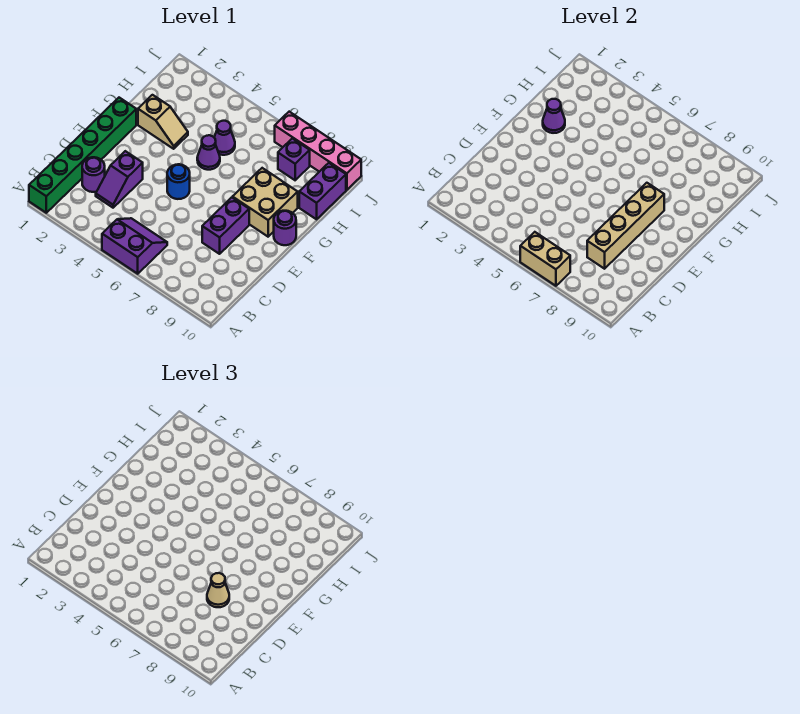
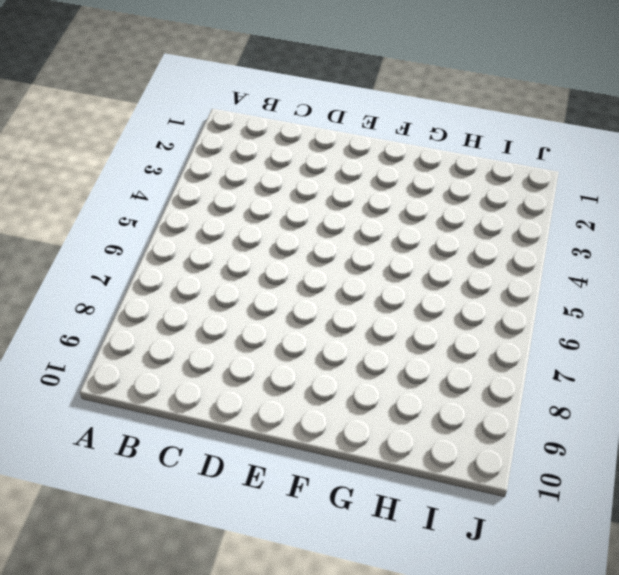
none -> green brick A1:F1 level 1
none -> purple slope A5:B6 level 1 top A
none -> purple round brick C2 level 1

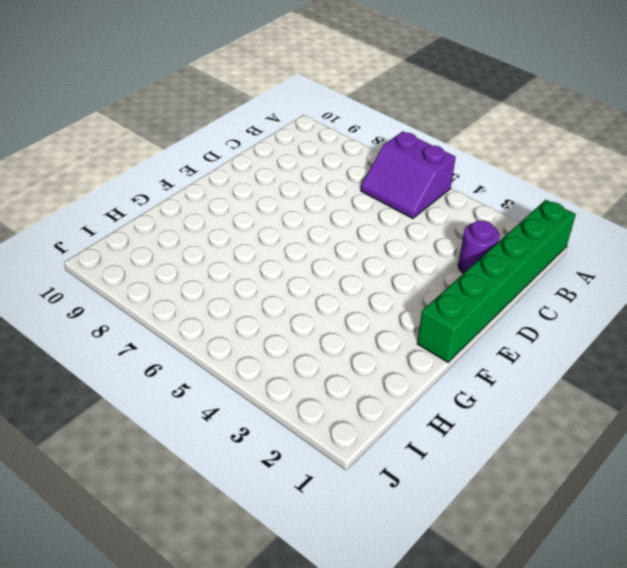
none -> purple slope C3:D3 level 1 top D
none -> purple brick D8:E8 level 1
none -> blue round brick E5 level 1

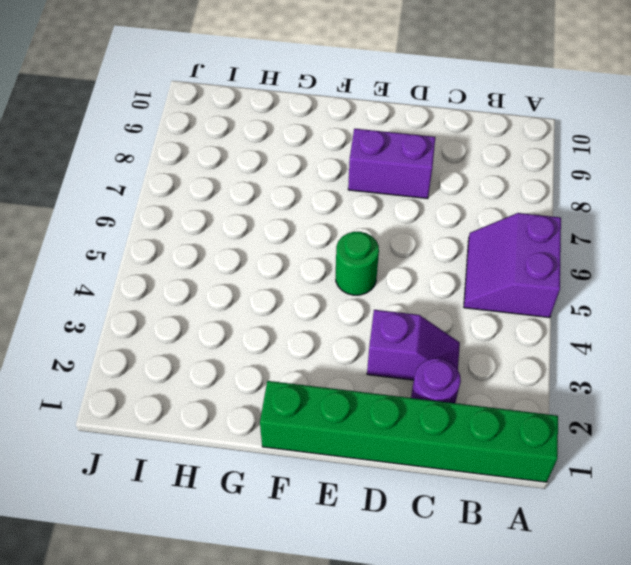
green round brick E5 level 1 -> blue round brick E5 level 1
none -> tan brick F8:G9 level 1
none -> purple round brick F10 level 1
none -> tan slope G2:G3 level 1 top 2

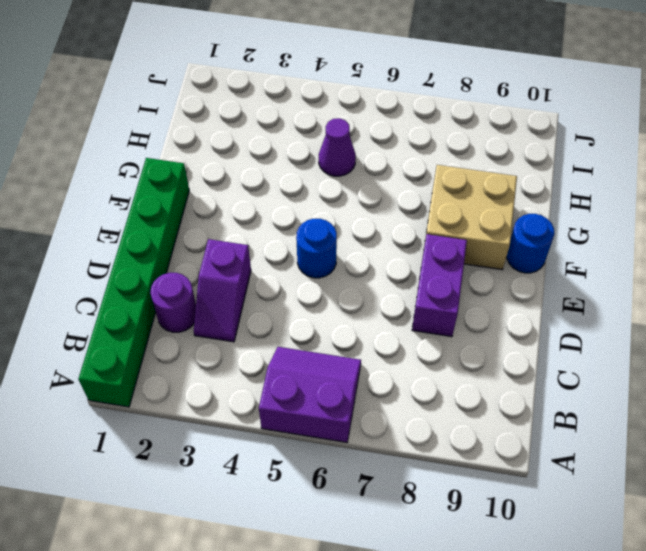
blue round brick F10 level 1 -> purple round brick F10 level 1
none -> tan slope G2:G3 level 1 top 2
none -> purple cone G5 level 1
none -> purple brick H10:I10 level 1

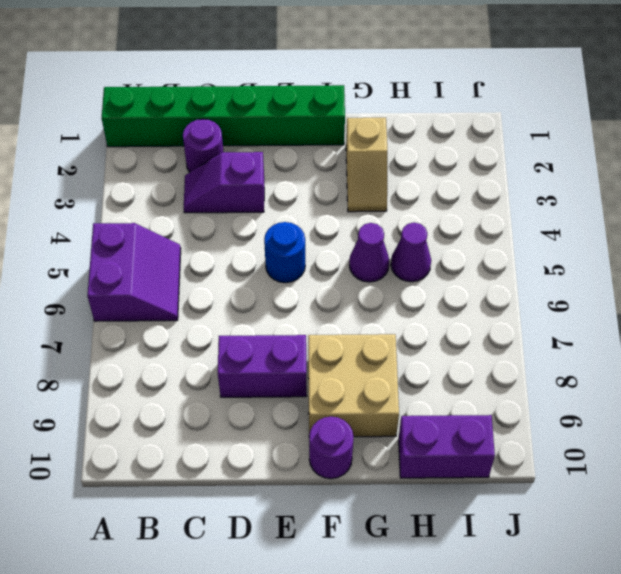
none -> purple brick I8 level 1
none -> pink brick J7:J10 level 1
none -> tan brick A6:A7 level 2

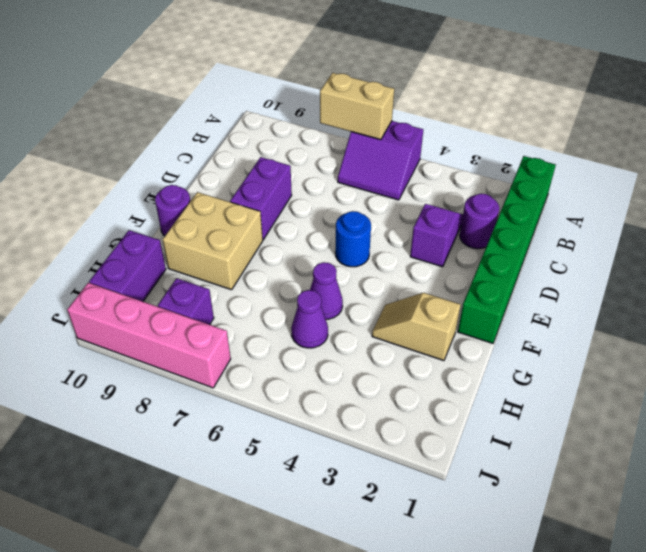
none -> tan brick C8:F8 level 2
none -> purple cone G2 level 2
none -> tan cone D8 level 3

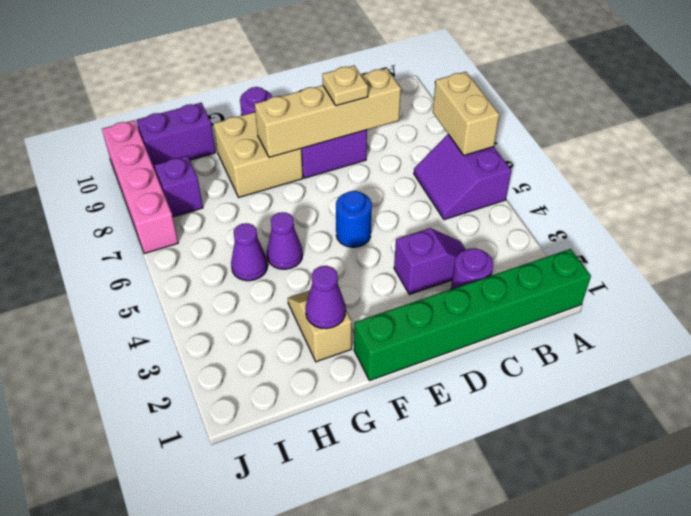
tan plate D8 level 3 -> tan cone D8 level 3

